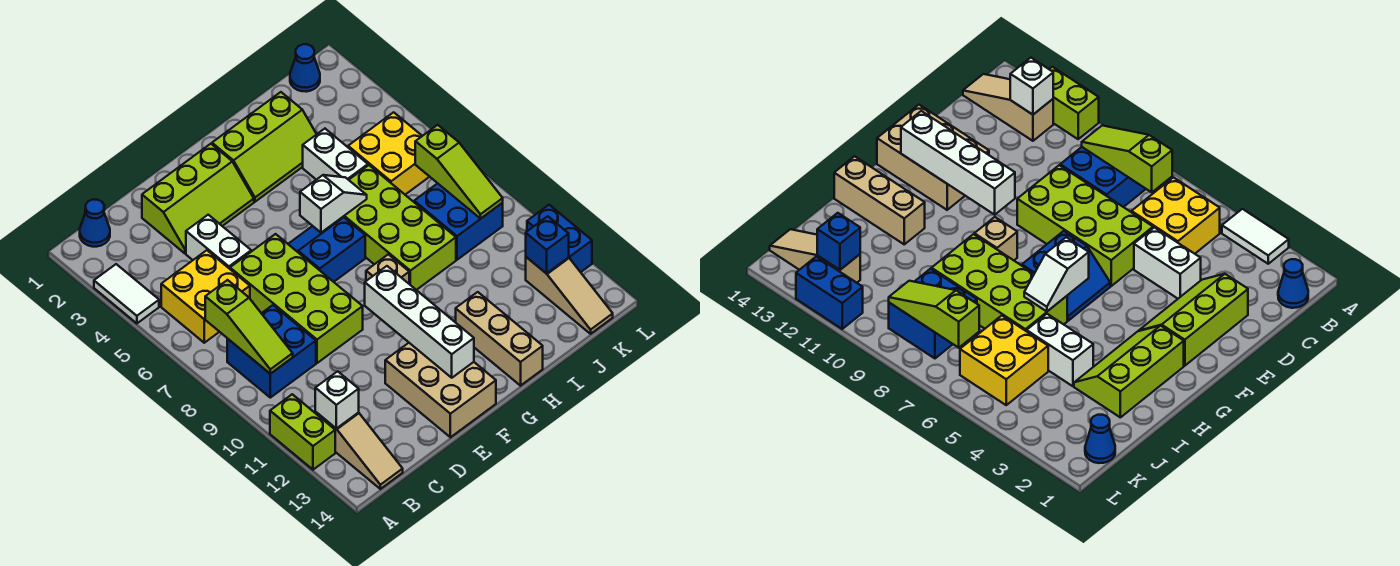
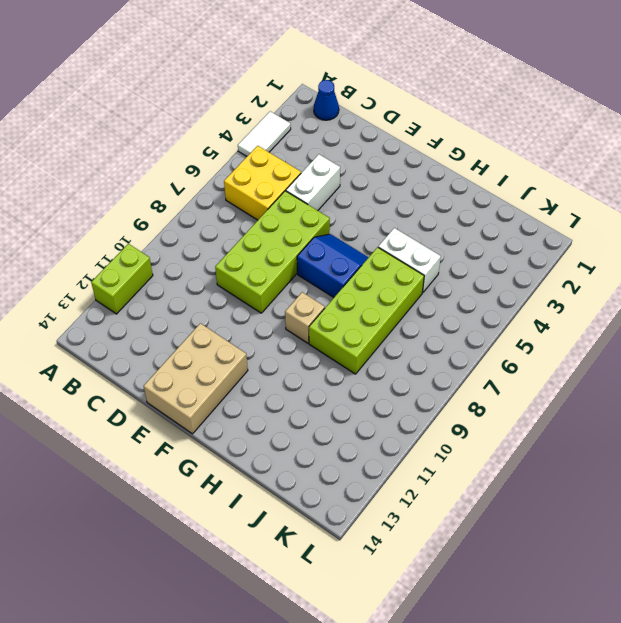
white brick H5:I5 level 1 -> white brick I4:I5 level 1
none -> blue brick B8:C9 level 1
none -> tan slope B12:B14 level 1 top 12
none -> lime slope D2:F3 level 1 top 2

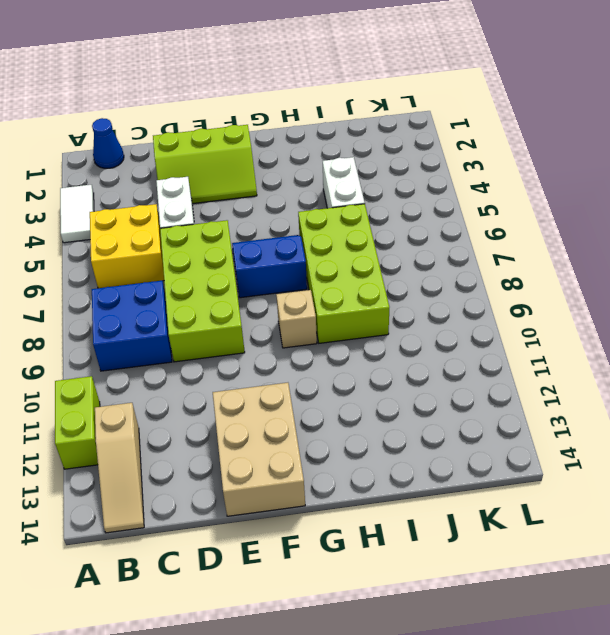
none -> lime slope G2:I3 level 1 top 2
none -> tan brick H12:H14 level 1
none -> yellow brick J5:K6 level 1

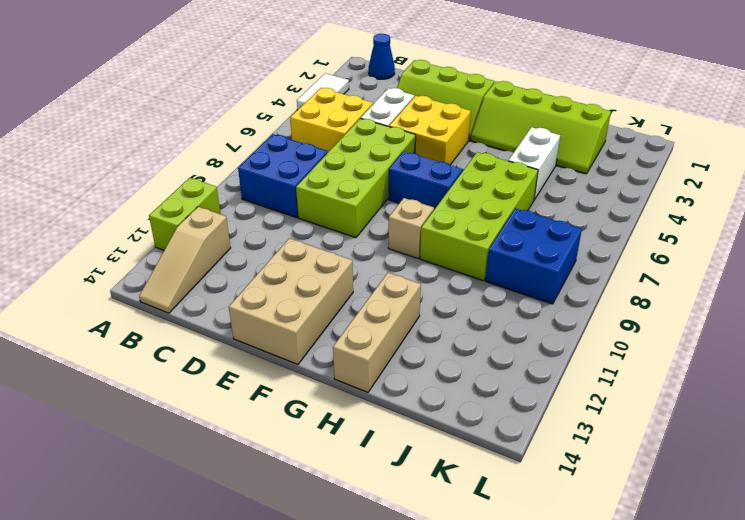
yellow brick E4:F5 level 1 -> yellow brick J5:K6 level 1
lime slope G2:J3 level 1 top 2 -> lime slope G2:I3 level 1 top 2
none -> blue cone K1 level 1
none -> tan slope K12:K14 level 1 top 12
none -> blue brick L11:L12 level 1

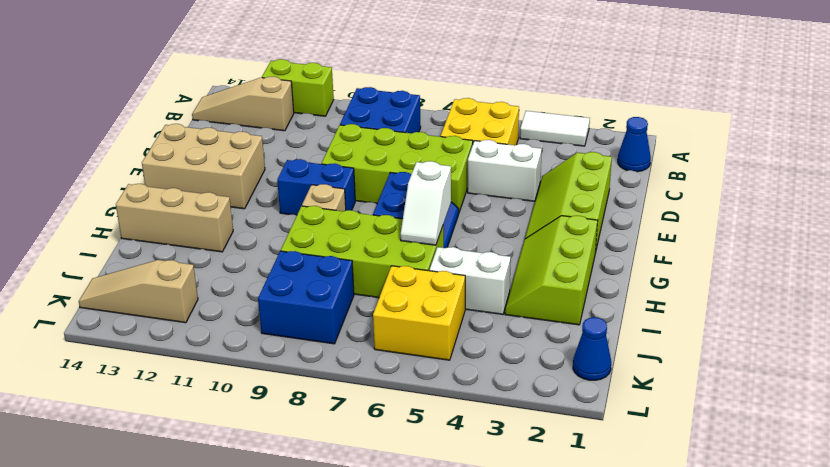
blue brick F9:F10 level 1 -> blue brick L11:L12 level 1
none -> lime slope B7:B9 level 2 top 7
none -> white brick B12 level 2
none -> white brick F10:F13 level 2

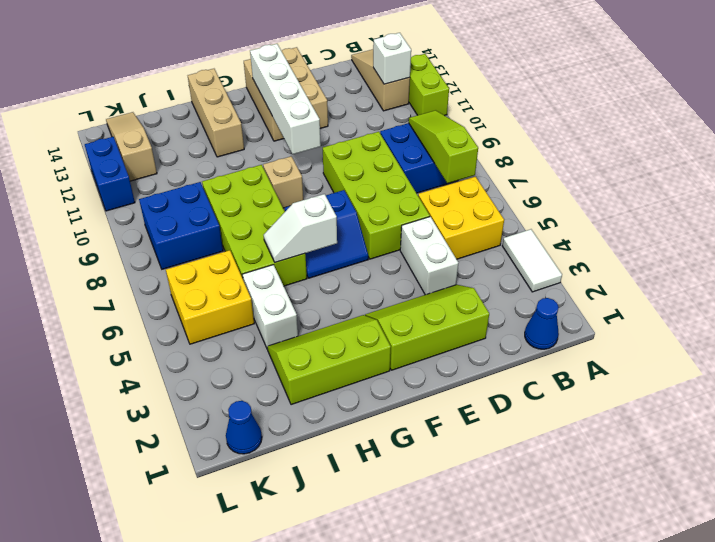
none -> lime slope K7:K9 level 2 top 7
none -> blue brick K12 level 2

